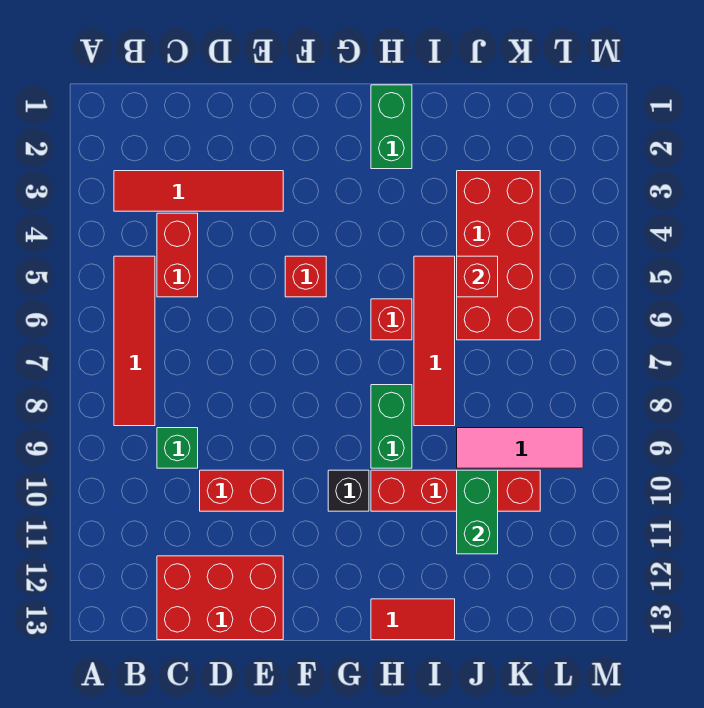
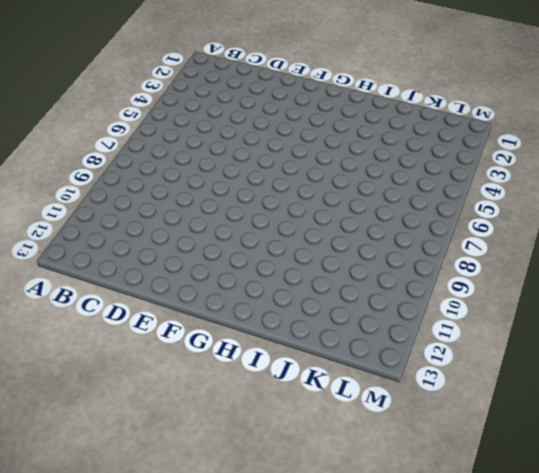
none -> red tile B3:E3 level 1
none -> red tile B5:B8 level 1
none -> red brick C4:C5 level 1

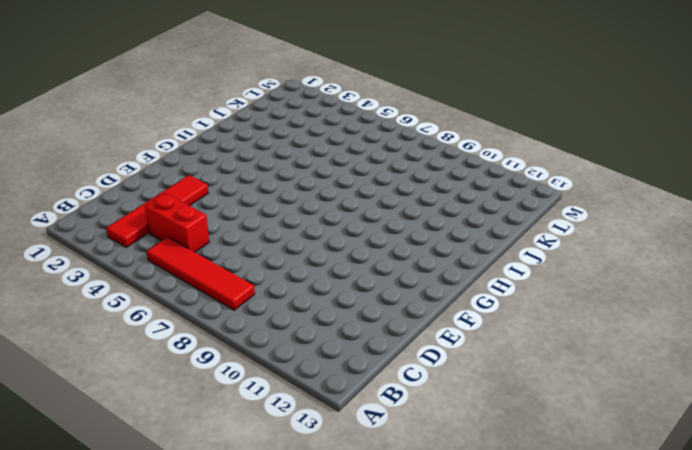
none -> green brick C9 level 1
none -> red brick C12:E13 level 1
none -> red brick D10:E10 level 1

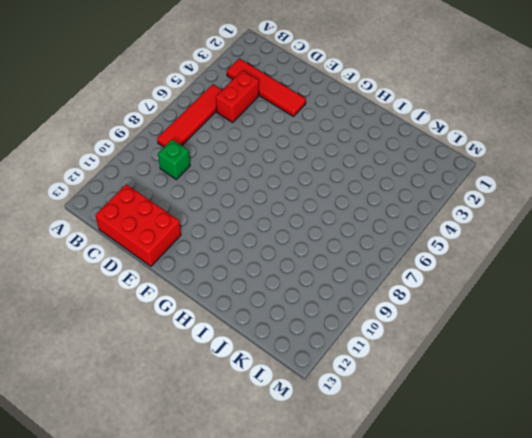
none -> red brick D10:E10 level 1
none -> red brick F5 level 1
none -> black brick G10 level 1

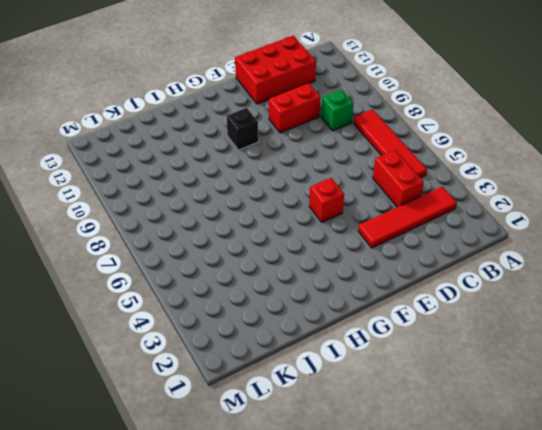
none -> green brick H1:H2 level 1
none -> red brick H6 level 1
none -> green brick H8:H9 level 1

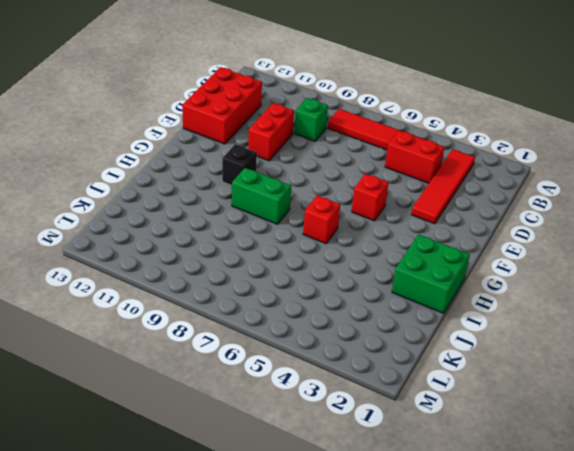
green brick H1:I2 level 1 -> green brick H1:H2 level 1
none -> red brick H10:K10 level 1
none -> red tile H13:I13 level 1
none -> red tile I5:I8 level 1

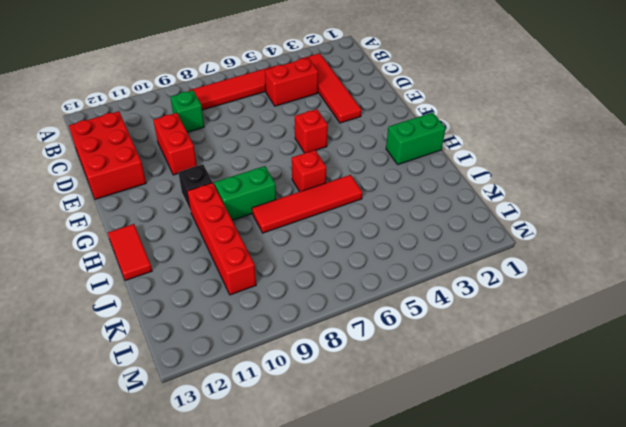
none -> red brick J3:K6 level 1
none -> pink tile J9:L9 level 1
none -> red brick J5 level 2

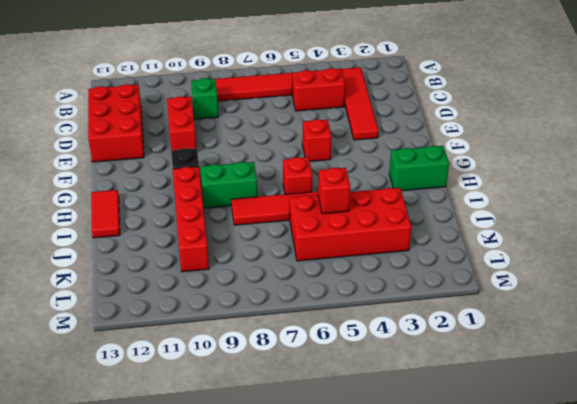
none -> pink tile J9:L9 level 1
none -> green brick J10:J11 level 2

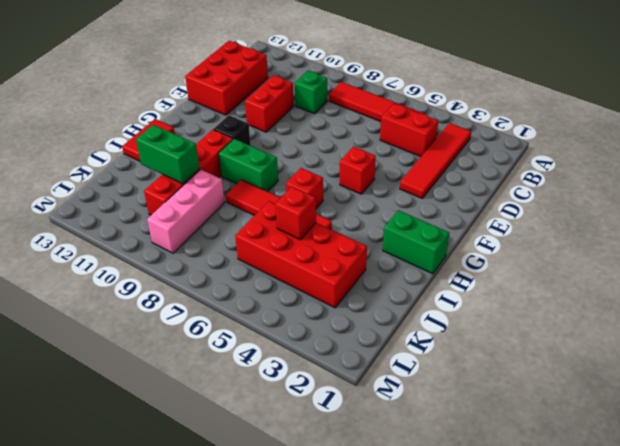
pink brick J9:L9 level 1 -> pink tile J9:L9 level 1

